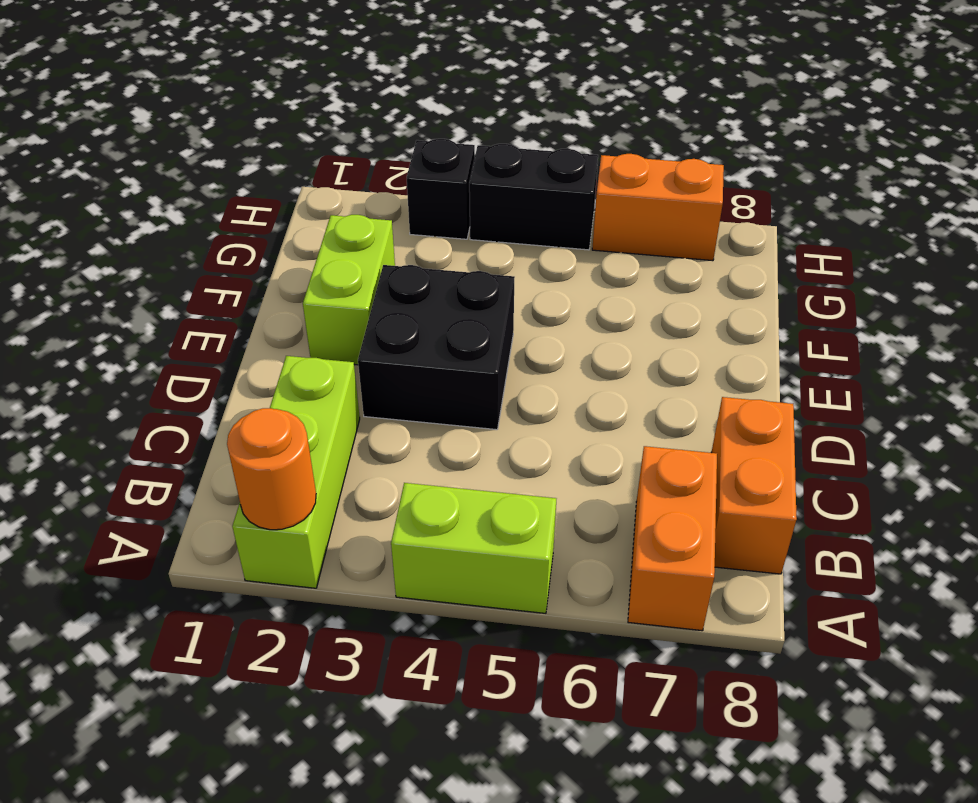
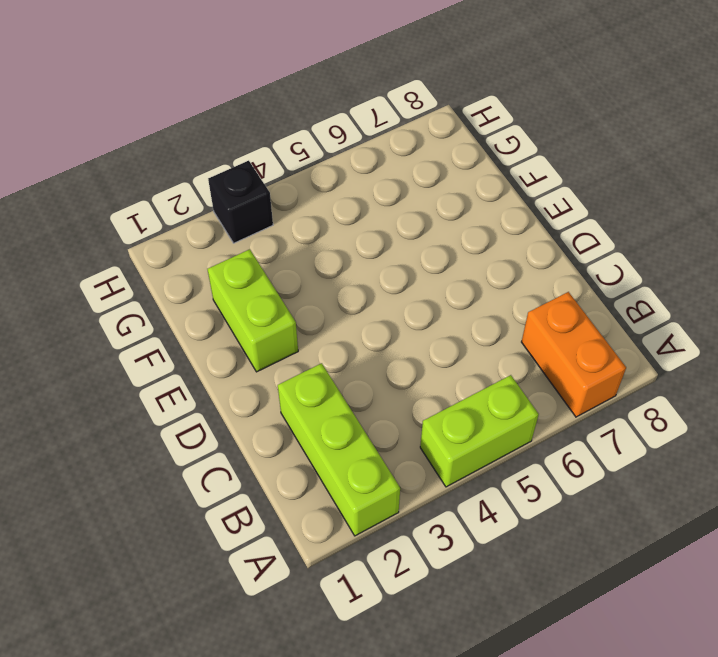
none -> orange brick B8:C8 level 1
none -> black brick D3:E4 level 1

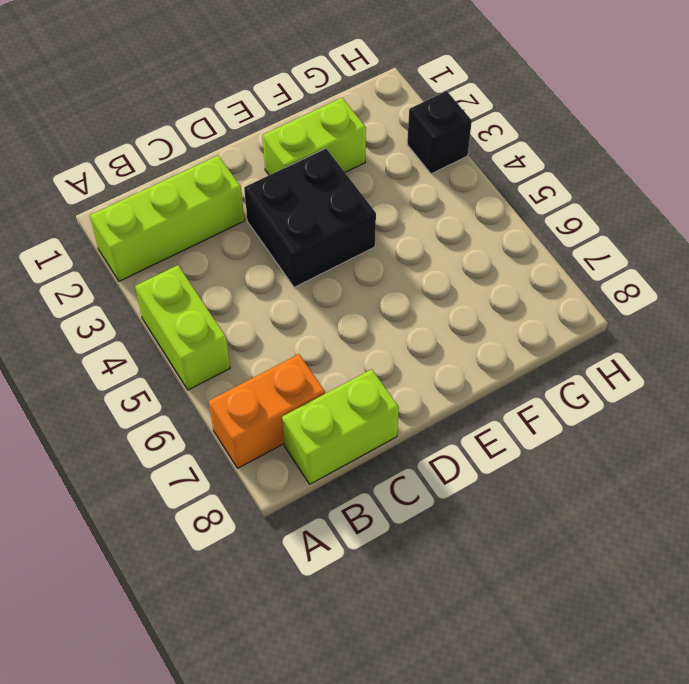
lime brick B8:C8 level 1 -> orange brick B8:C8 level 1
none -> black brick H4:H5 level 1
none -> orange brick H6:H7 level 1

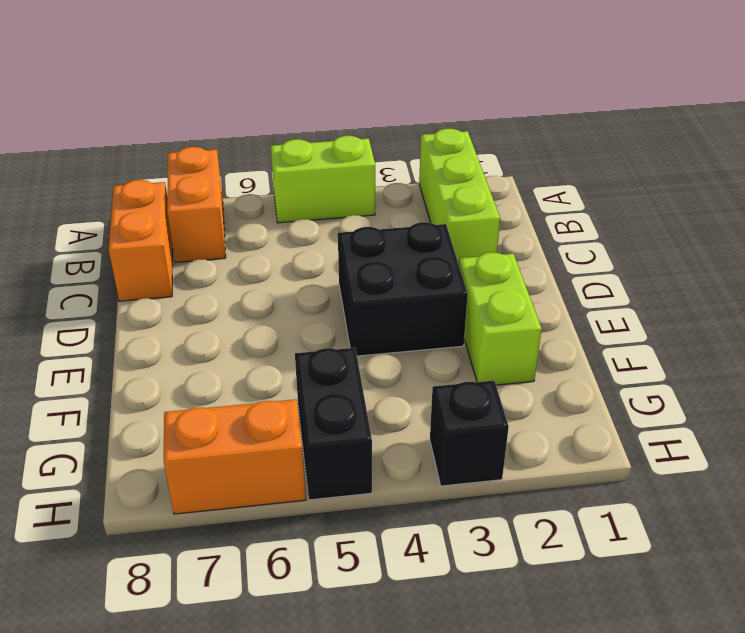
black brick G5:H5 level 1 -> black brick H4:H5 level 1
none -> orange round brick A2 level 2

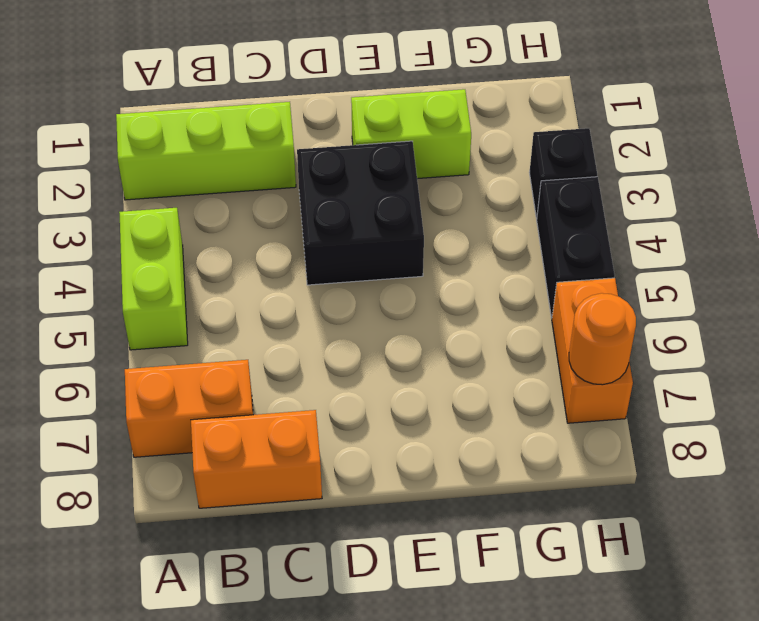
orange round brick H7 level 2 -> orange round brick A2 level 2

